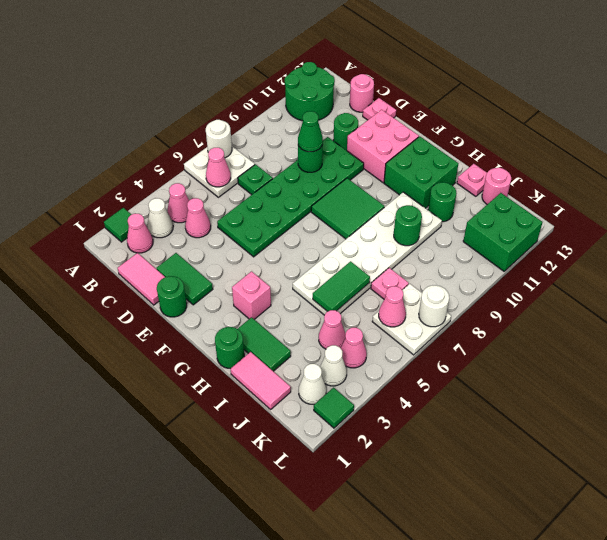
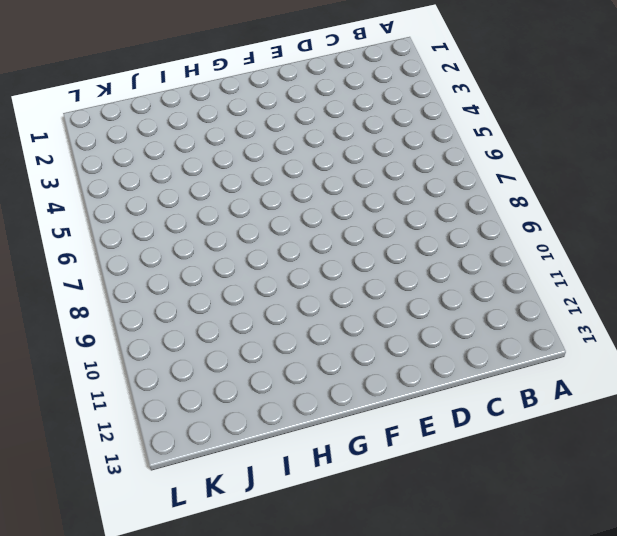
none -> green tile A2 level 1
none -> white plate A6:B7 level 1
none -> green round brick A11:B12 level 1
none -> pink cone B2 level 1

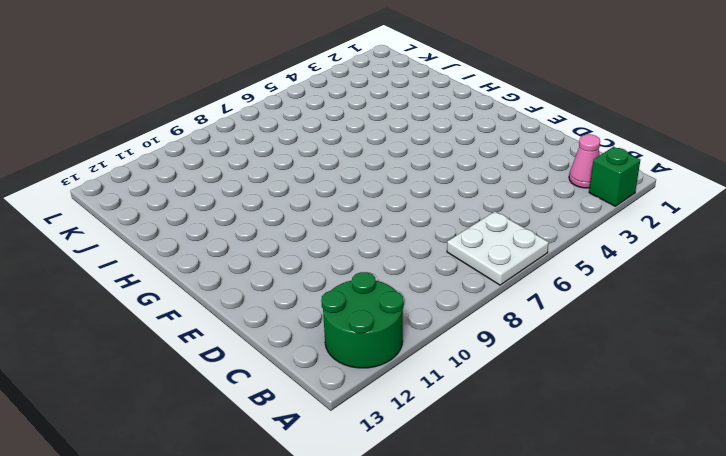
green brick A2 level 1 -> green tile A2 level 1
none -> white cone B3 level 1
none -> pink cone B4 level 1
none -> pink tile C1:D1 level 1
none -> pink cone C4 level 1

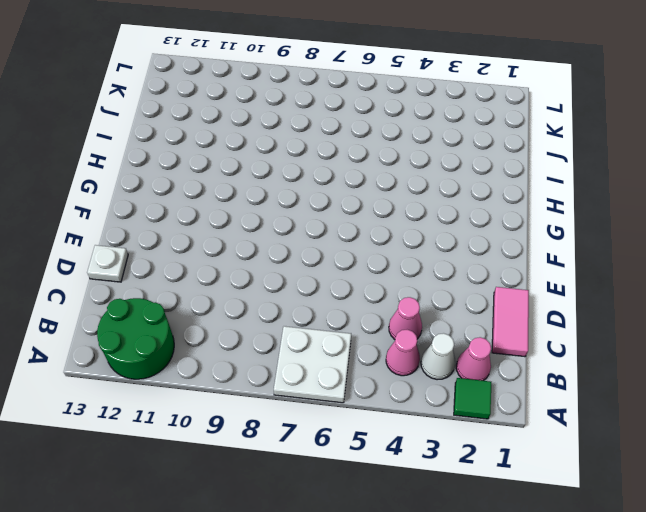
white plate D13 level 1 -> pink plate D13 level 1
none -> green plate C7 level 1
none -> pink round brick C13 level 1
none -> green tile D2:E2 level 1
none -> green plate D5:E10 level 1

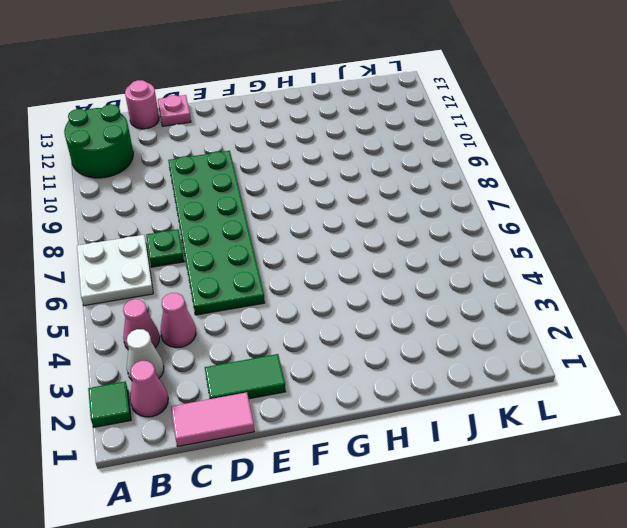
none -> green round brick D11 level 1
none -> green round brick E1 level 1
none -> pink brick E11:F12 level 1
none -> green tile F8:G9 level 1

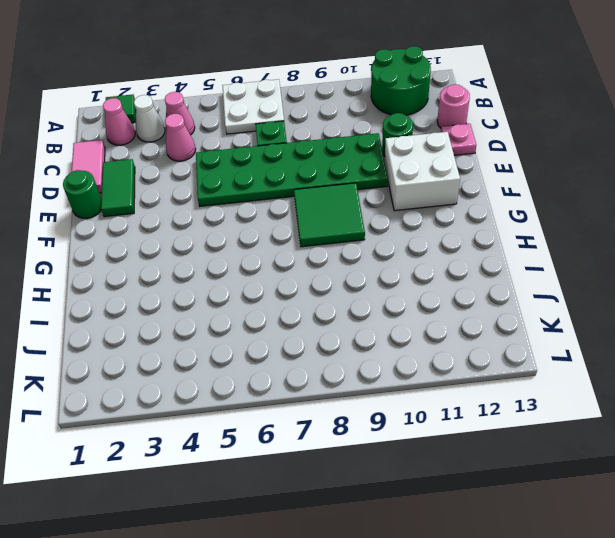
white brick E11:F12 level 1 -> pink brick E11:F12 level 1
none -> pink brick G3 level 1
none -> green brick G11:H12 level 1
none -> green round brick H1 level 1
none -> green tile H2:I2 level 1

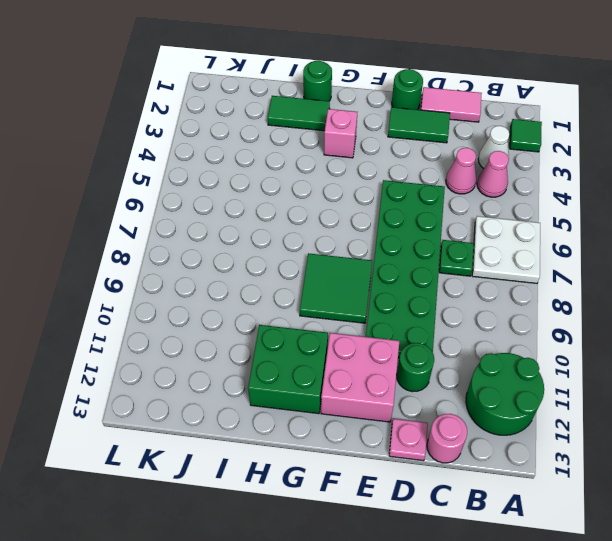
none -> pink cone B2 level 1
none -> white plate H5:I10 level 1
none -> pink tile I1:J1 level 1
none -> green round brick I11 level 1

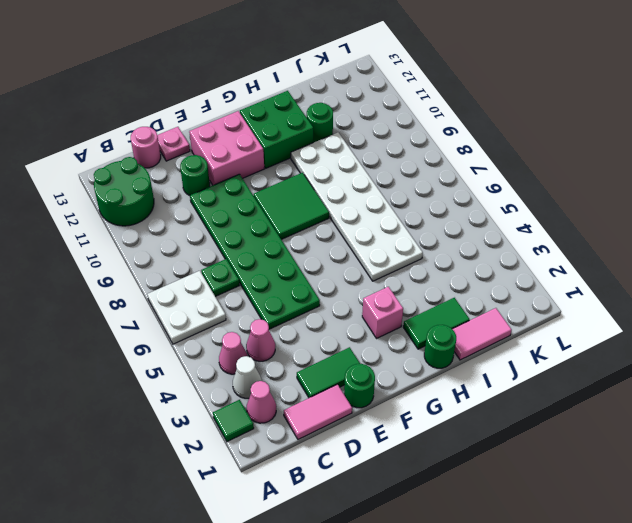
none -> pink plate I13 level 1
none -> pink cone J4 level 1
none -> pink plate J7 level 1
none -> pink round brick J13 level 1

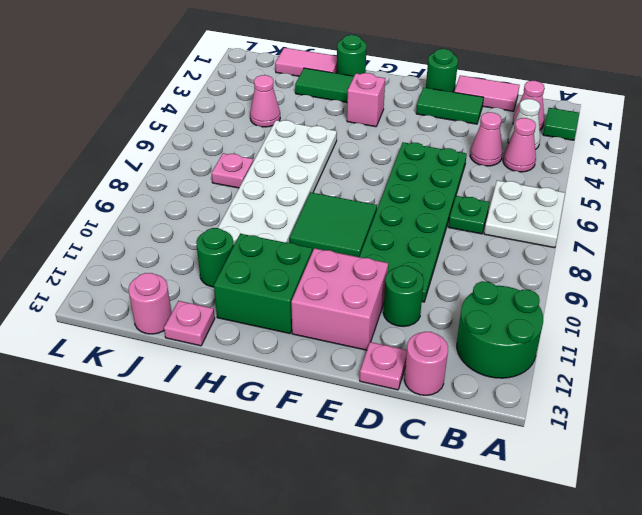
none -> white cone K2 level 1
none -> white cone K3 level 1
none -> pink cone K4 level 1
none -> white plate K6:L7 level 1

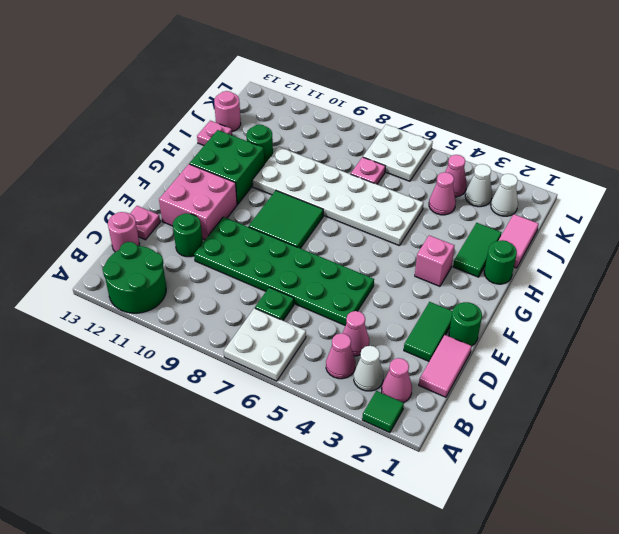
none -> green brick K11:L12 level 1
none -> green tile L2 level 1
none -> white round brick A7 level 2
none -> pink cone B6 level 2

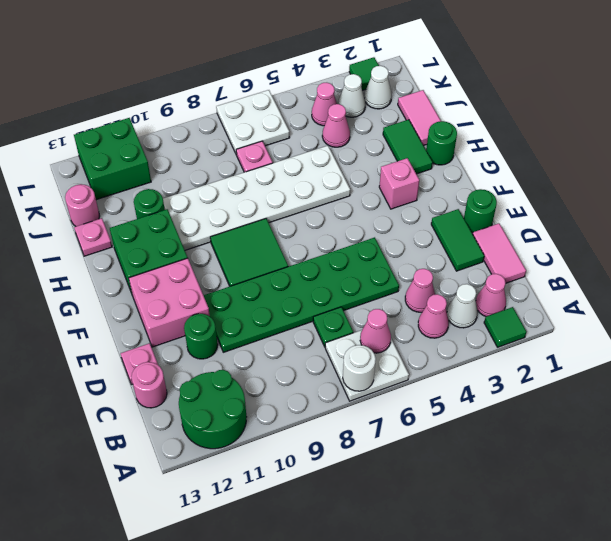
none -> green round brick D9 level 2
none -> green tile I5:I6 level 2
none -> green round brick I9 level 2
none -> pink cone K6 level 2

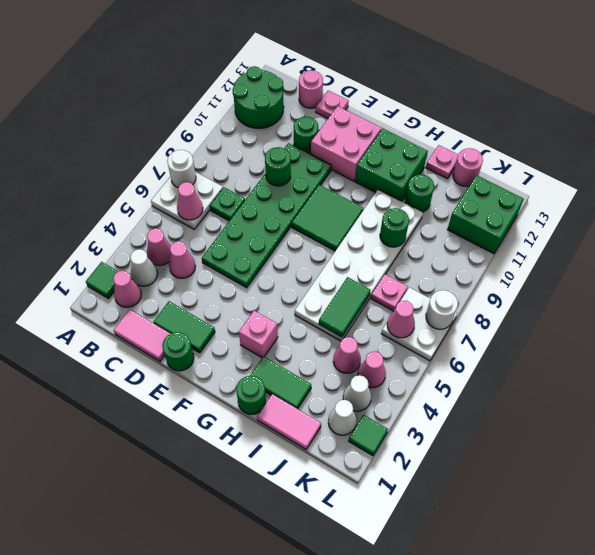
none -> green cone D9 level 3

